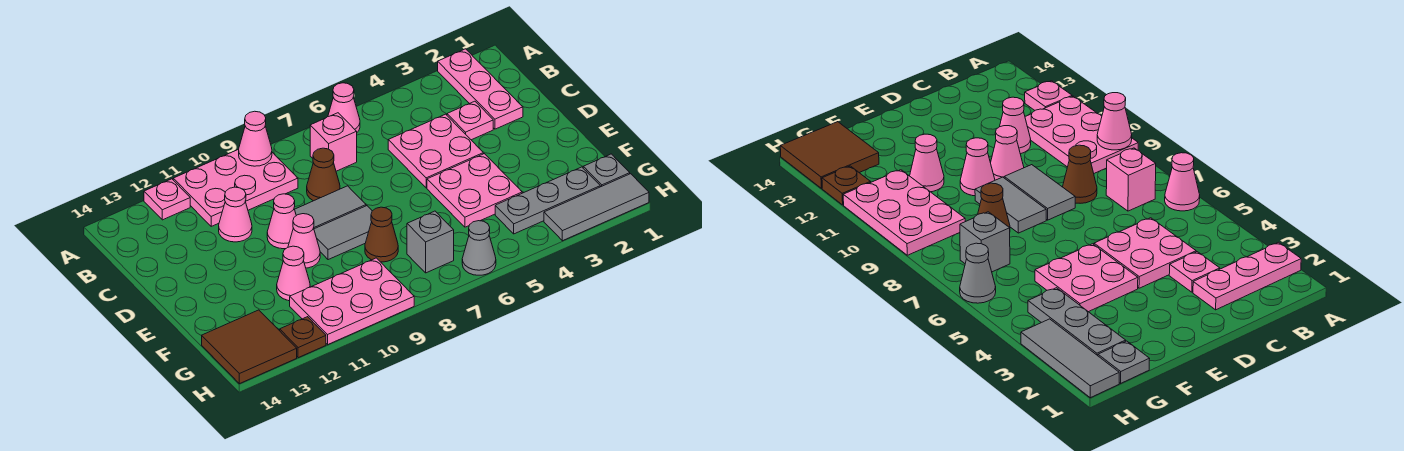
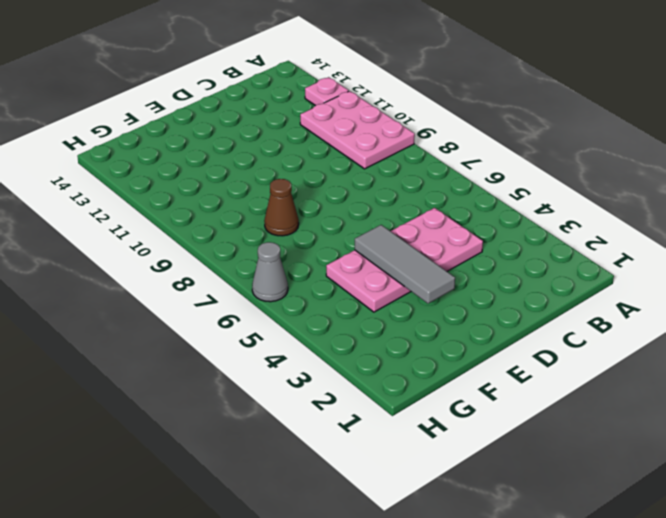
grey tile E3:E5 level 2 -> grey tile H1:H3 level 1
none -> pink plate A2:C2 level 1
none -> pink cone A6 level 1
none -> pink brick B7 level 1

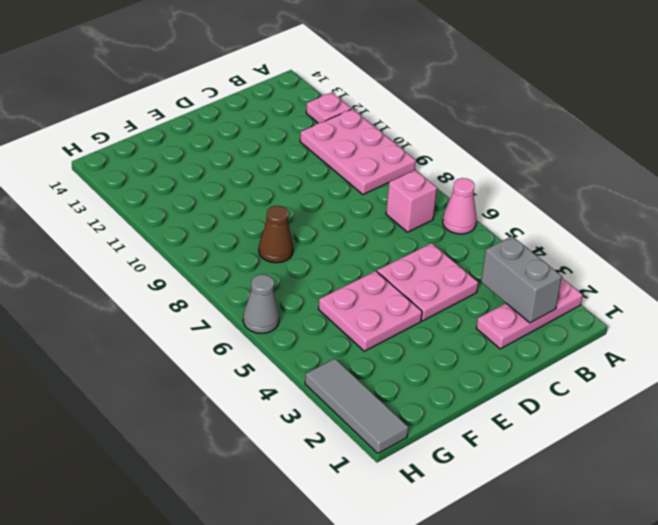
grey brick B2:B3 level 2 -> none
none -> pink plate C3 level 1
none -> brown cone C8 level 1
none -> pink cone C11 level 1

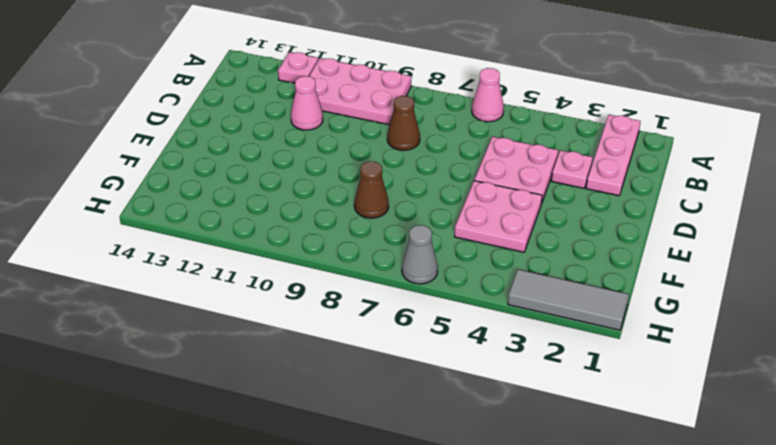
none -> pink brick B7 level 1
none -> grey tile D8:D9 level 1
none -> pink cone D10 level 1

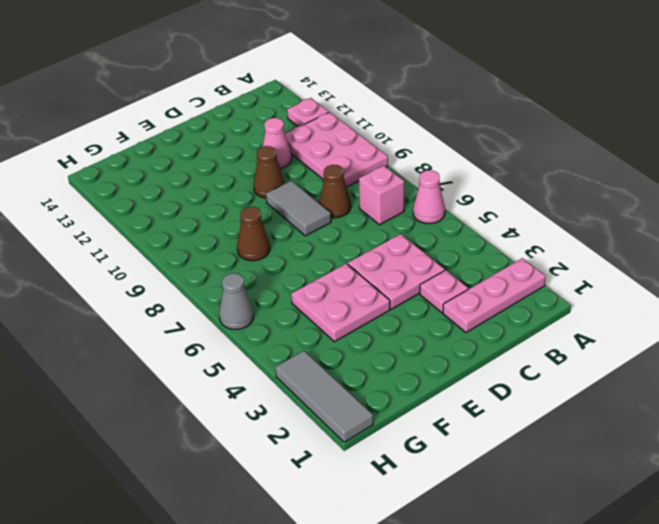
brown cone D10 level 1 -> pink cone D10 level 1
none -> grey tile E8:E9 level 1
none -> pink cone E10 level 1
none -> pink cone F11 level 1

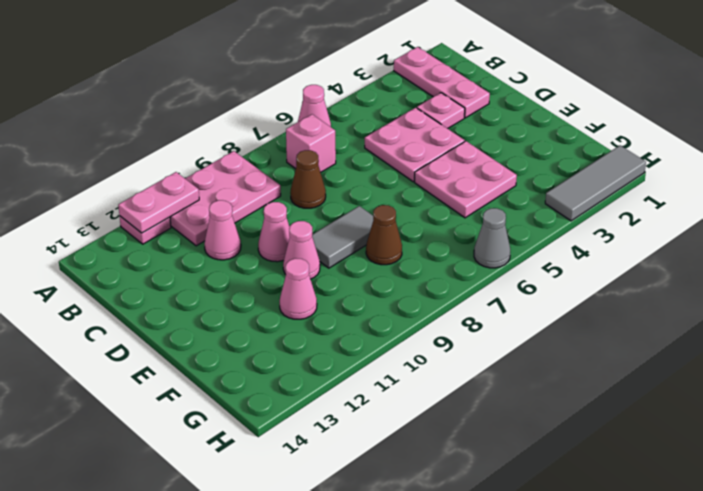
pink plate A11:A12 level 2 -> none
none -> grey tile D8:D9 level 1
none -> grey plate G1 level 1
none -> grey plate G2:G4 level 1

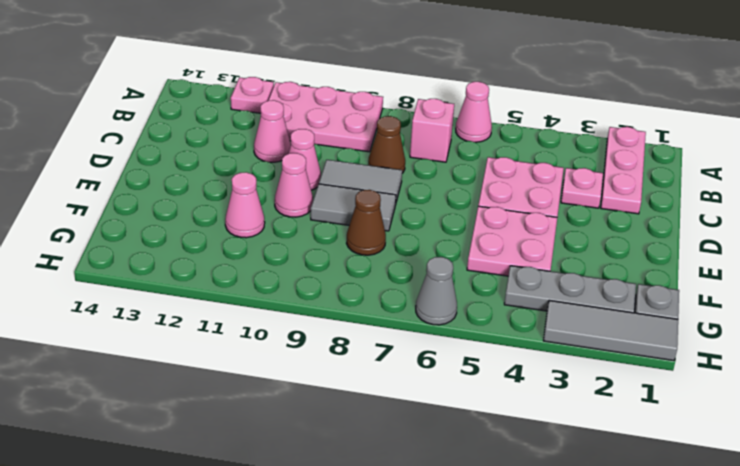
none -> grey brick G7 level 1
none -> pink plate G9:H11 level 1
none -> brown tile G13:H14 level 1

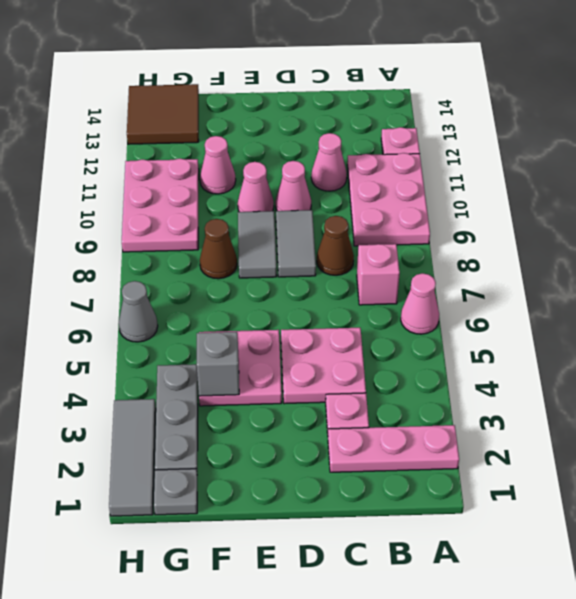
grey brick F4 level 2 -> grey brick G7 level 1
none -> brown plate H12 level 1
none -> pink cone A9 level 2

